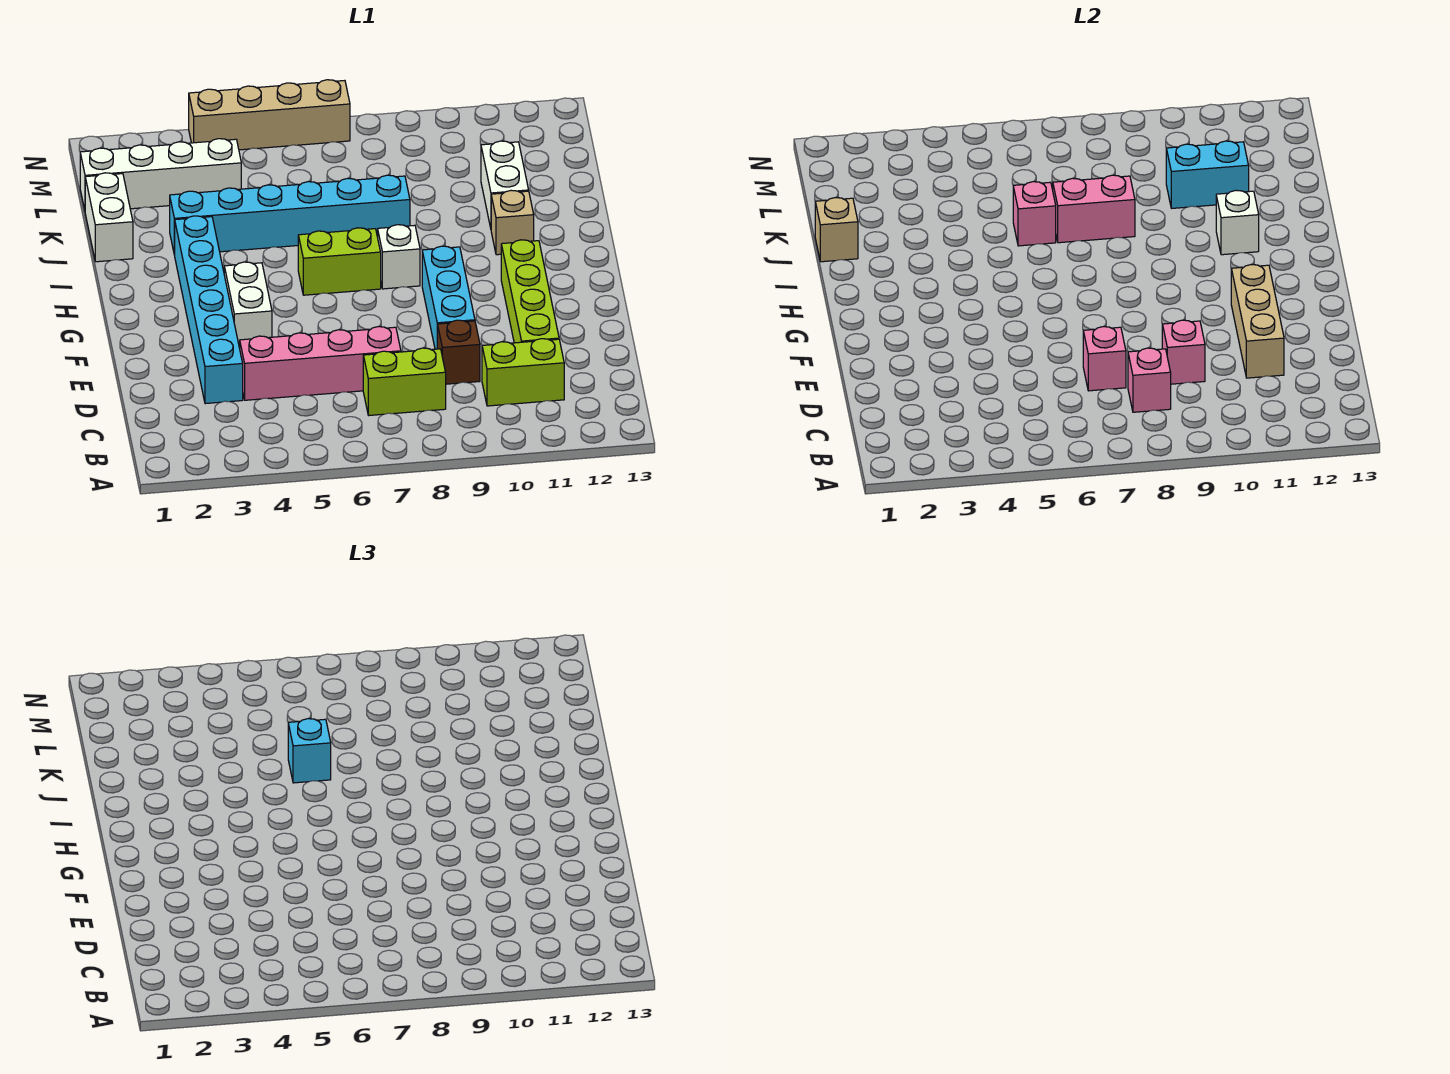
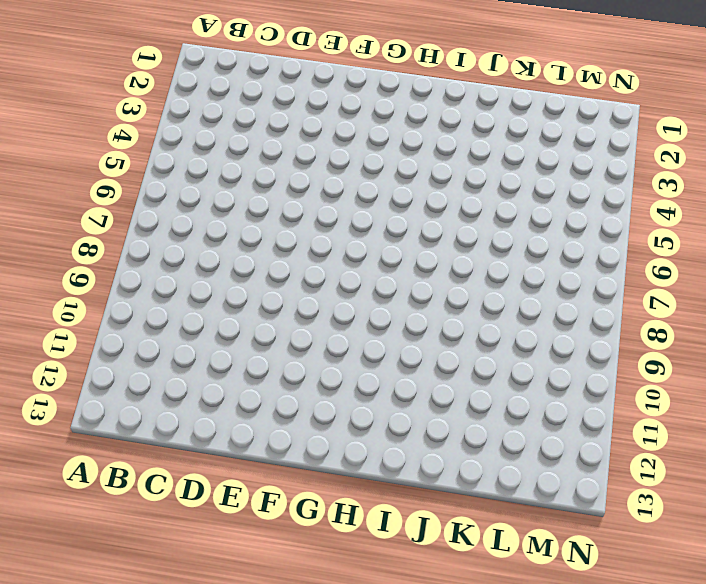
none -> lime brick C7:C8 level 1
none -> lime brick C10:C11 level 1
none -> cyan brick D3:I3 level 1

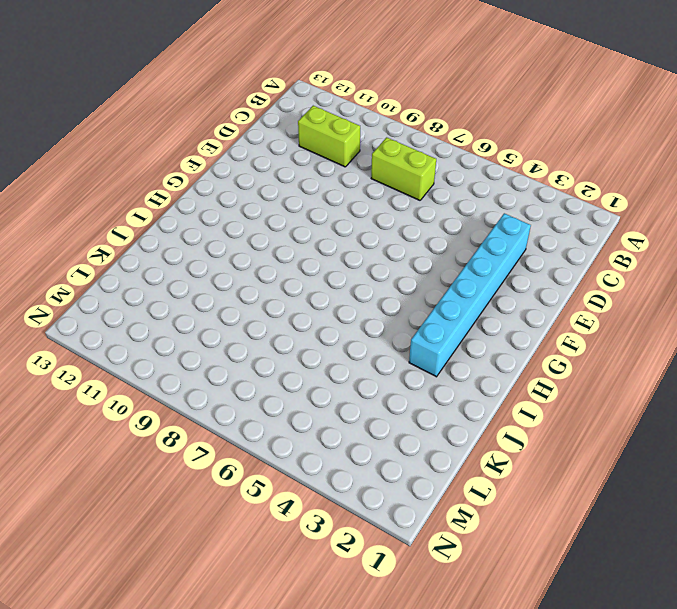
none -> pink brick D4:D7 level 1
none -> brown brick D9 level 1
none -> lime brick D11:G11 level 1

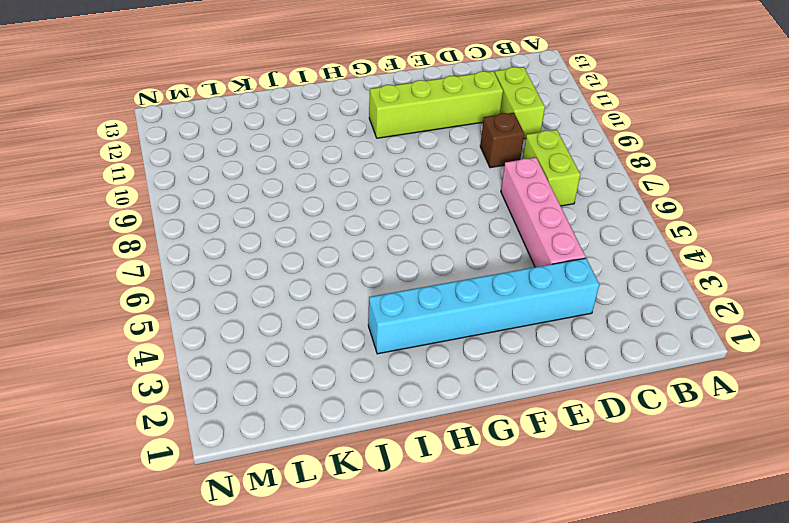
none -> cyan brick E9:G9 level 1
none -> white brick F4:G4 level 1
none -> lime brick H6:H7 level 1

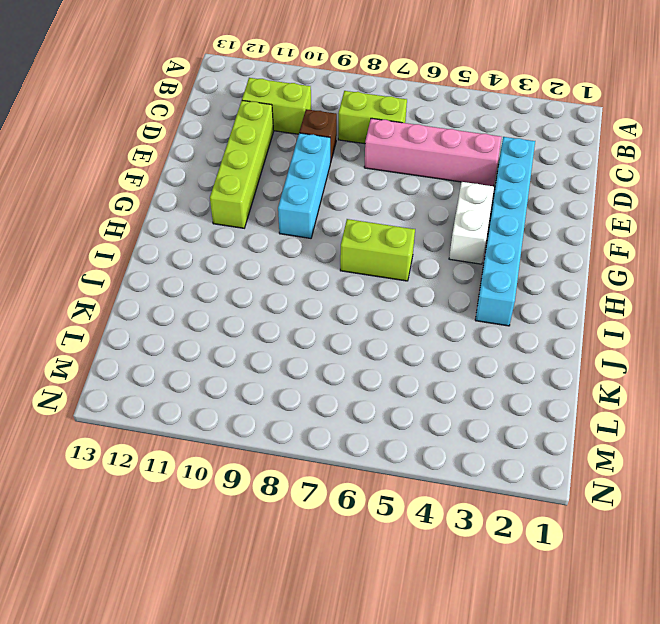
none -> white brick H8 level 1
none -> tan brick I11 level 1
none -> white brick J1:K1 level 1

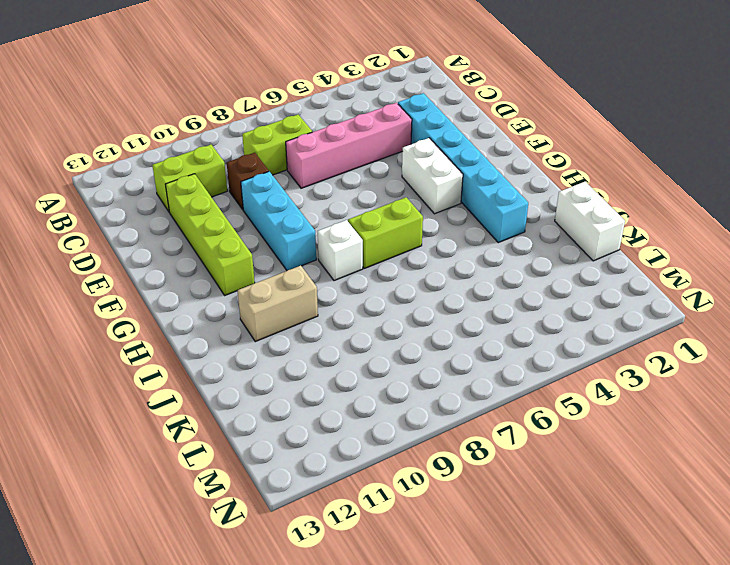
tan brick I10:I11 level 1 -> tan brick I11 level 1
none -> cyan brick J3:J8 level 1
none -> white brick J11:K11 level 1
none -> white brick L1:L4 level 1

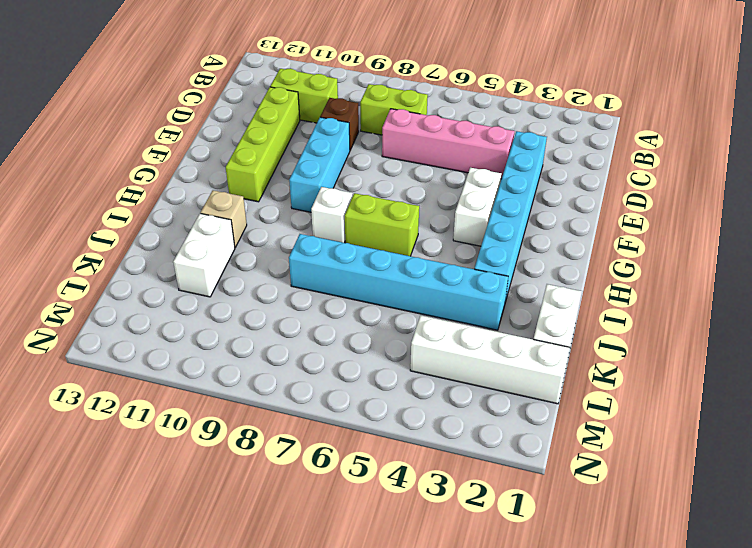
none -> tan brick N4:N7 level 1
none -> pink brick C8 level 2
none -> pink brick D7 level 2

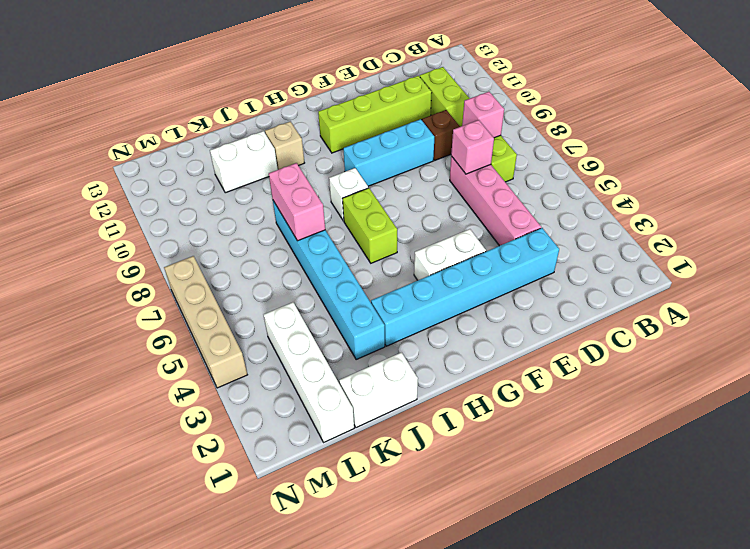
none -> pink brick D9 level 2
none -> tan brick D11:F11 level 2
none -> white brick I11 level 2

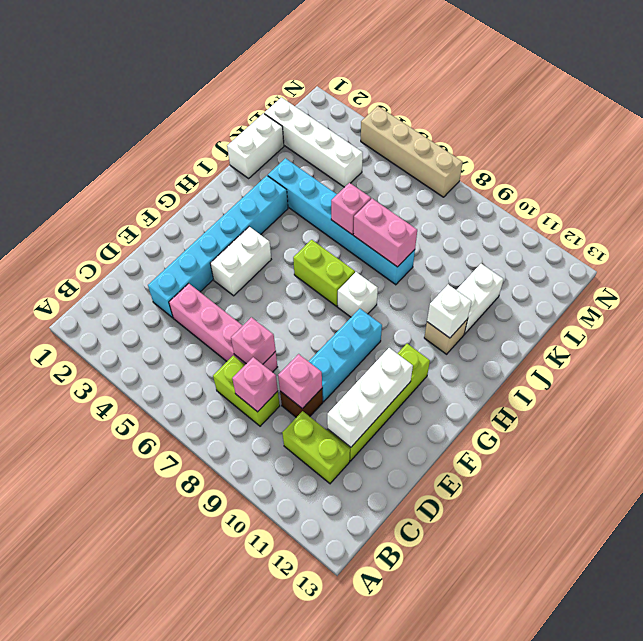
white brick D11:F11 level 2 -> tan brick D11:F11 level 2
none -> tan brick J1 level 2
none -> cyan brick K10:K11 level 2
none -> cyan brick J6 level 3

